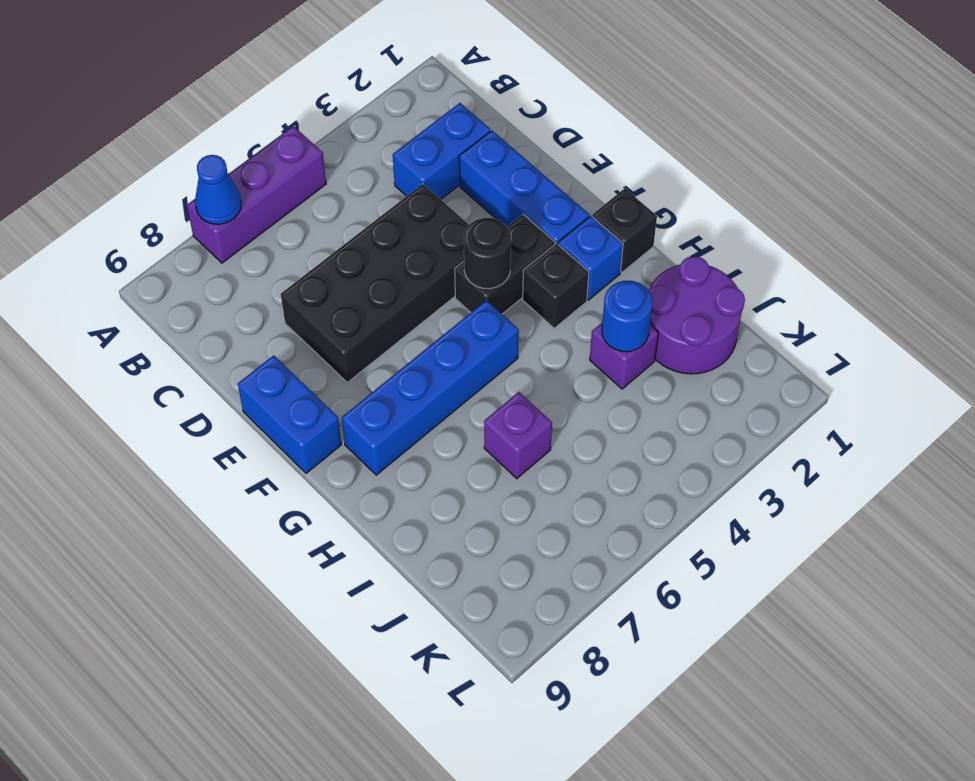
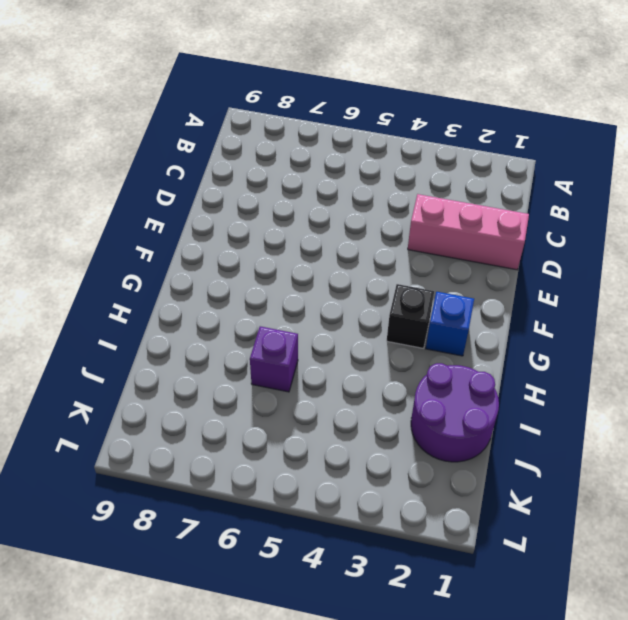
pink brick D1:D3 level 1 -> blue brick D2:F2 level 1
none -> purple brick A5:A7 level 1
none -> blue brick C2:C3 level 1
none -> black brick D4:E7 level 1

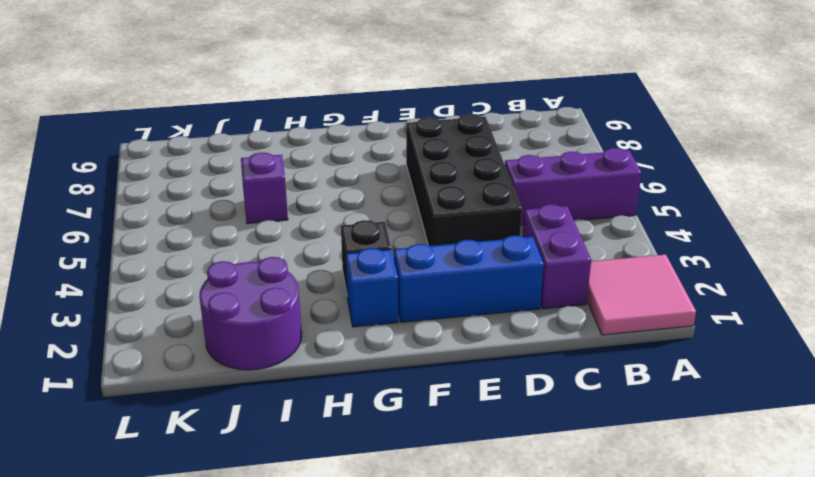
pink tile A1:B2 level 1 -> none
purple brick A5:C5 level 1 -> purple brick A5:A7 level 1
purple brick C2:C3 level 1 -> blue brick C2:C3 level 1
none -> blue brick E9:F9 level 1
none -> black brick F3:F4 level 1
none -> black brick G1 level 1

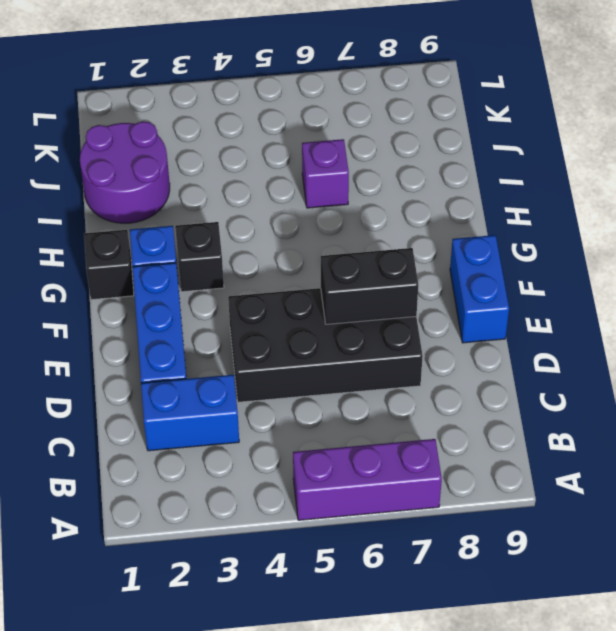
black brick E6:E7 level 2 -> black brick F3:F4 level 1
none -> blue brick G5:G8 level 1
none -> purple brick I3 level 1
none -> blue cone A7 level 2

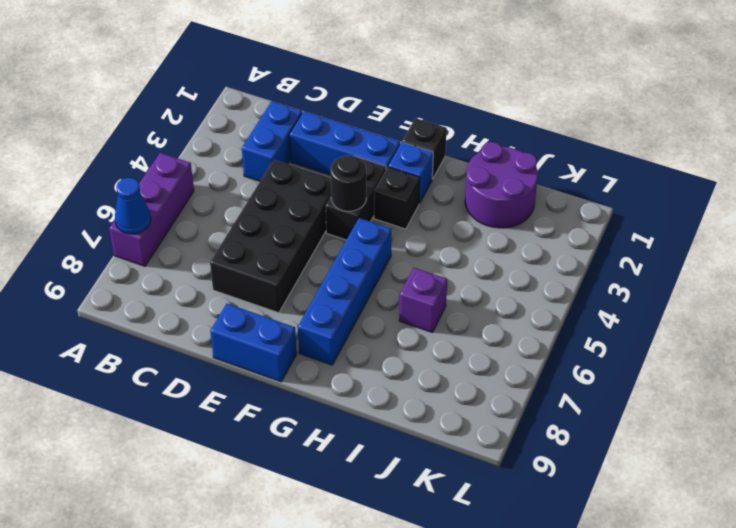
none -> purple brick I3 level 1
none -> blue round brick I3 level 2

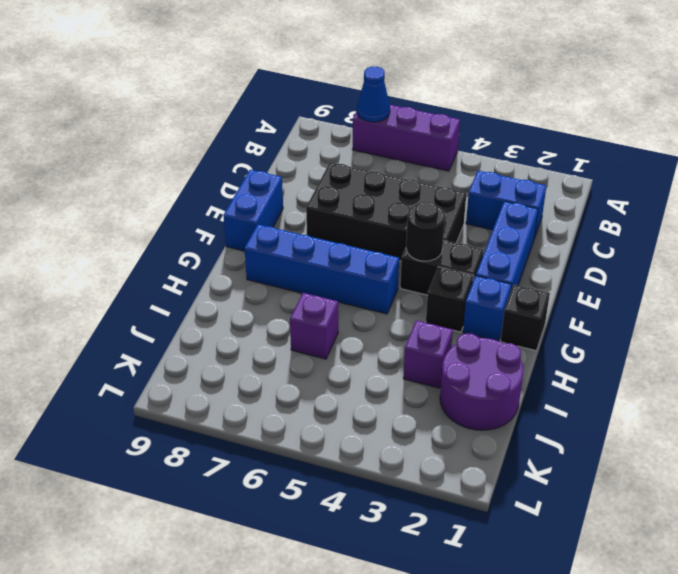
none -> blue round brick I3 level 2

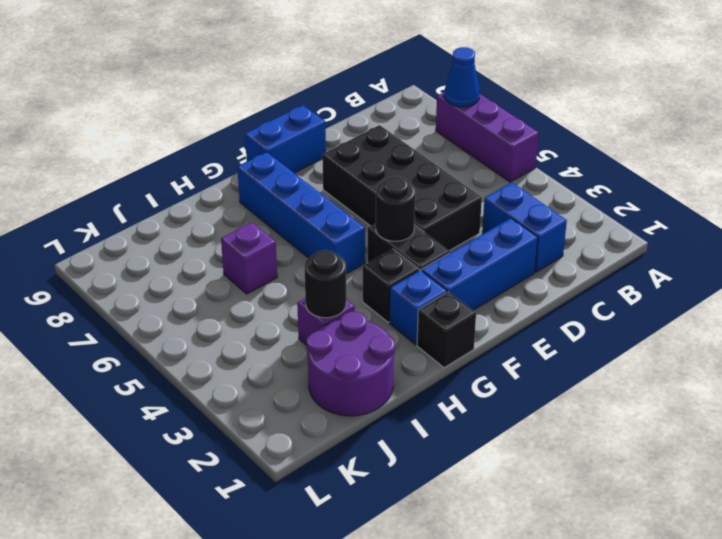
black round brick I3 level 2 -> blue round brick I3 level 2

